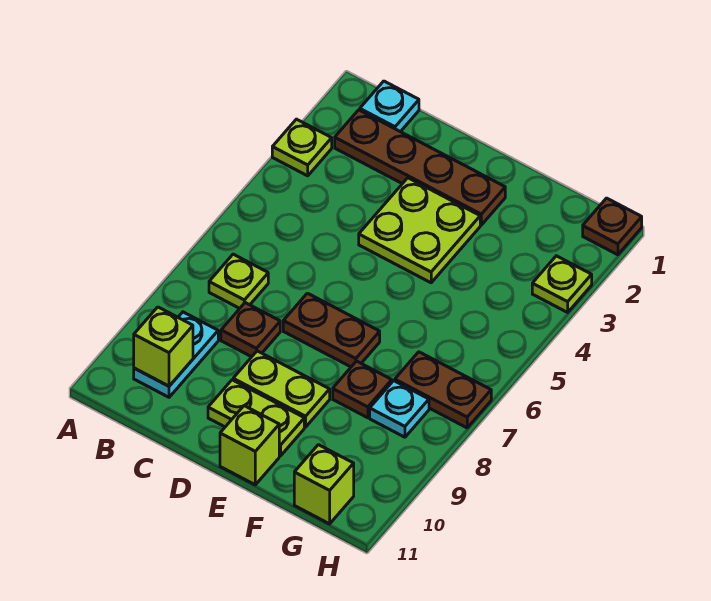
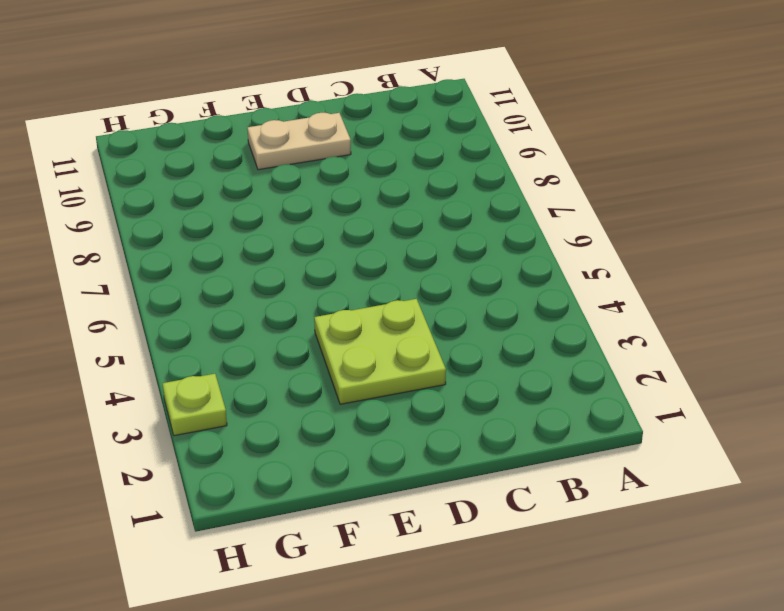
tan plate D10:E10 level 1 -> lime plate D10:E10 level 1
none -> lime plate A3 level 1
none -> cyan plate B1 level 1
none -> brown plate B2:E2 level 1

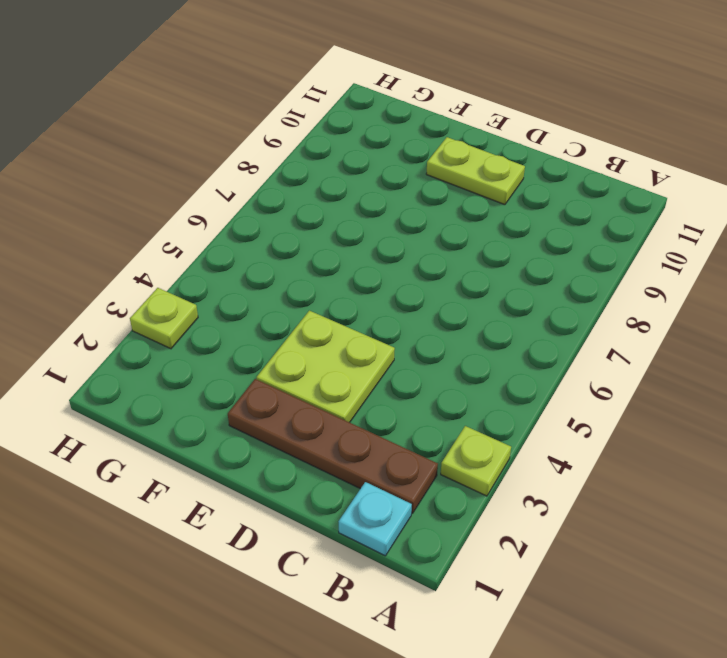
none -> lime plate B7 level 1
none -> cyan plate B9:B10 level 1
none -> brown plate C8 level 1

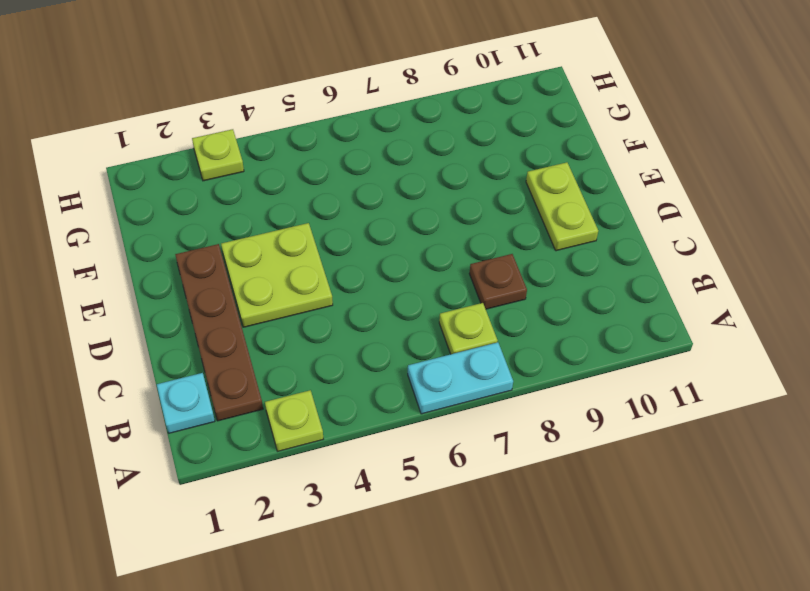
cyan plate A6:A7 level 1 -> cyan plate B9:B10 level 1
none -> brown plate D7:E7 level 1
none -> lime plate D9:E9 level 1
none -> lime brick E11 level 1

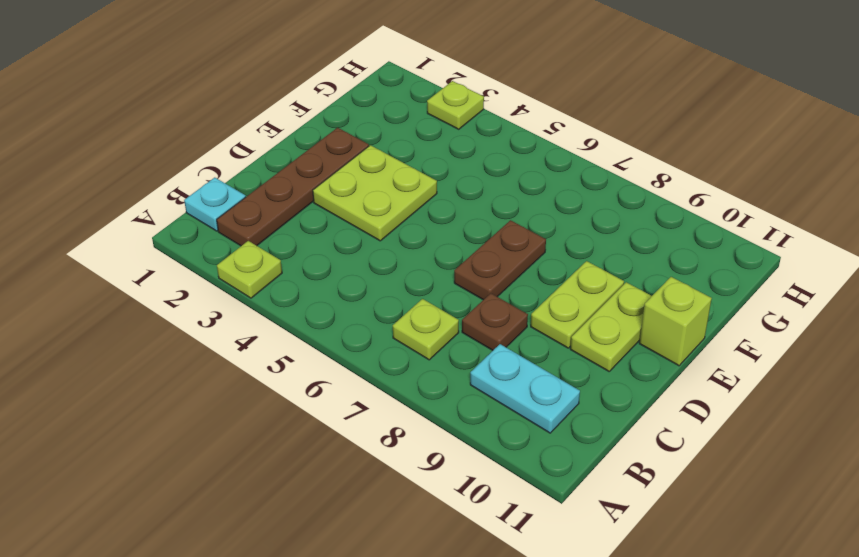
none -> brown plate F8 level 1
none -> brown plate G7:H7 level 1
none -> cyan plate G8 level 1

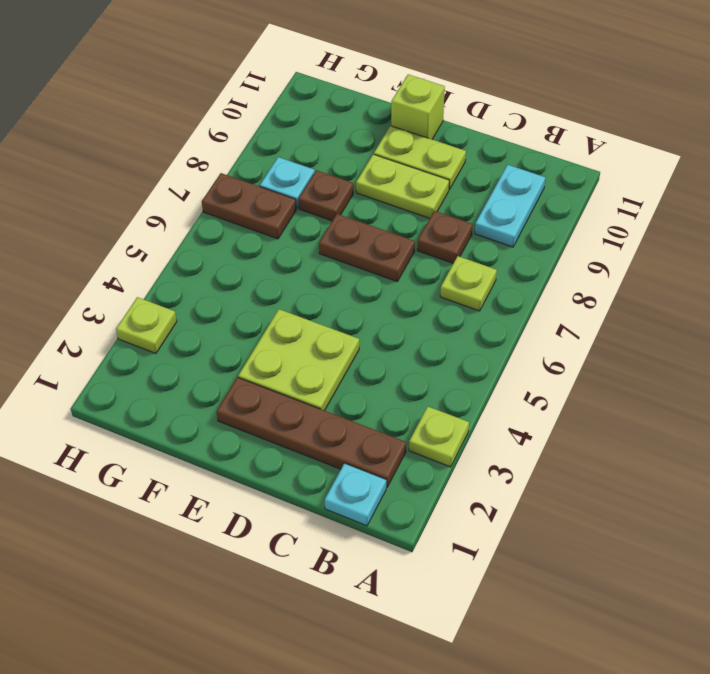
none -> lime brick G11 level 1
none -> brown plate H1 level 1
none -> lime brick B10 level 2

